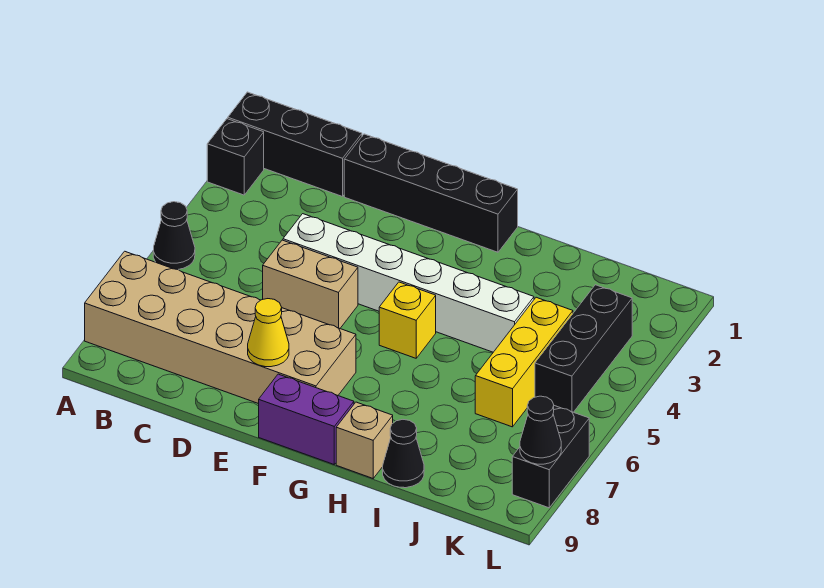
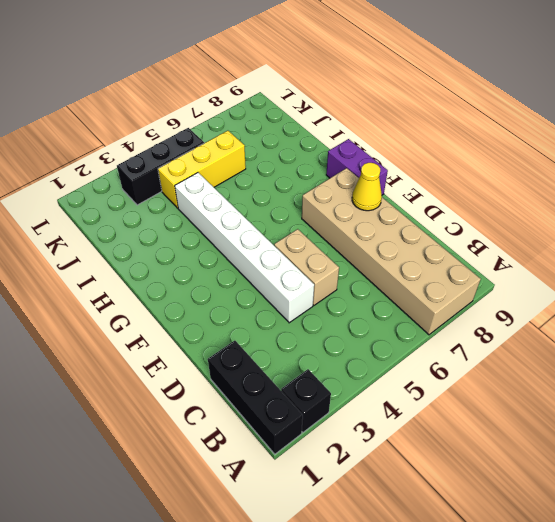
none -> black cone A5 level 1
none -> black brick D1:G1 level 1
none -> yellow brick G5 level 1

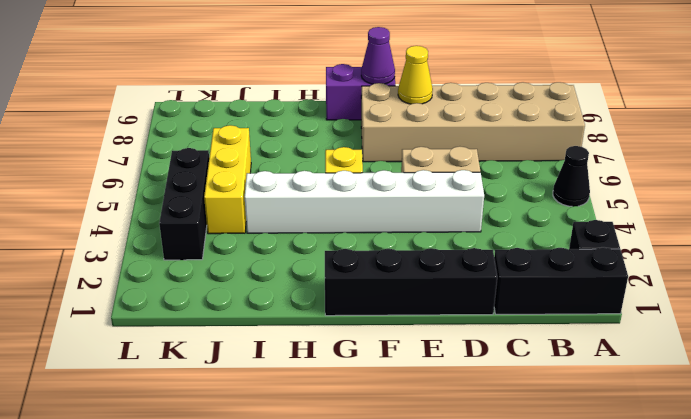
purple cone F9 level 2 -> none
none -> tan brick H9 level 1
none -> black cone I9 level 1
none -> black brick L7:L8 level 1

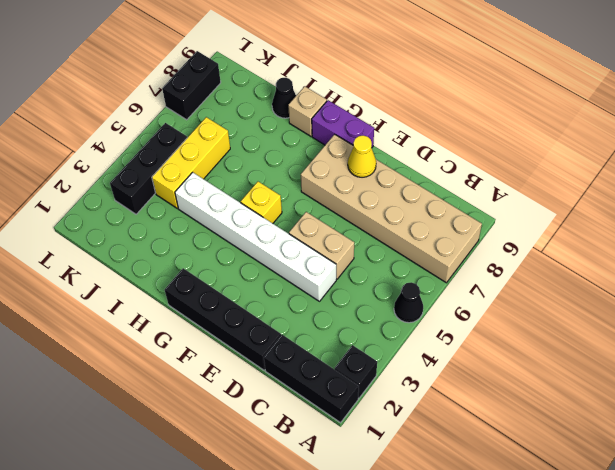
none -> black cone L8 level 2

